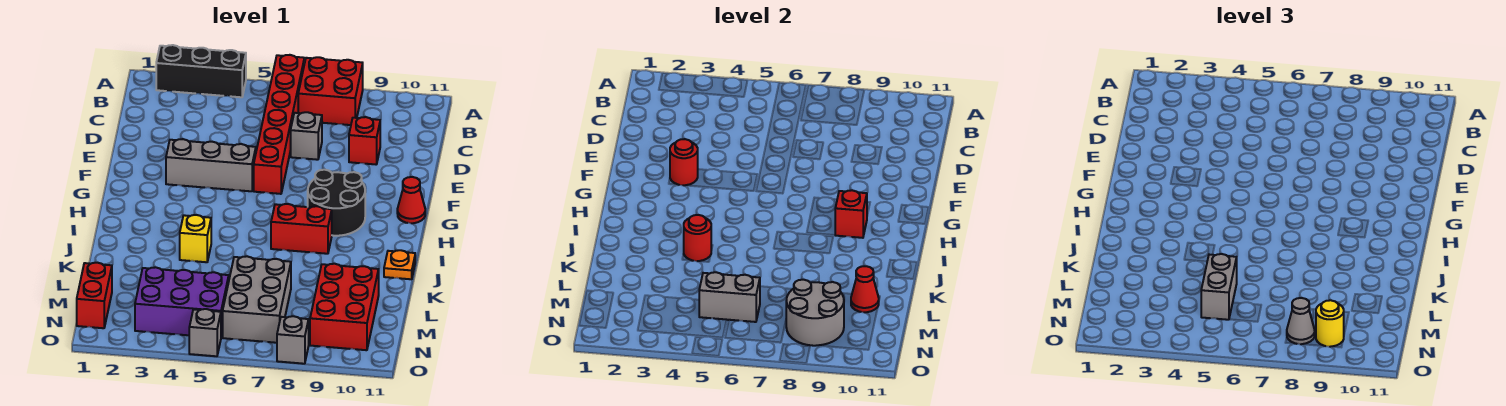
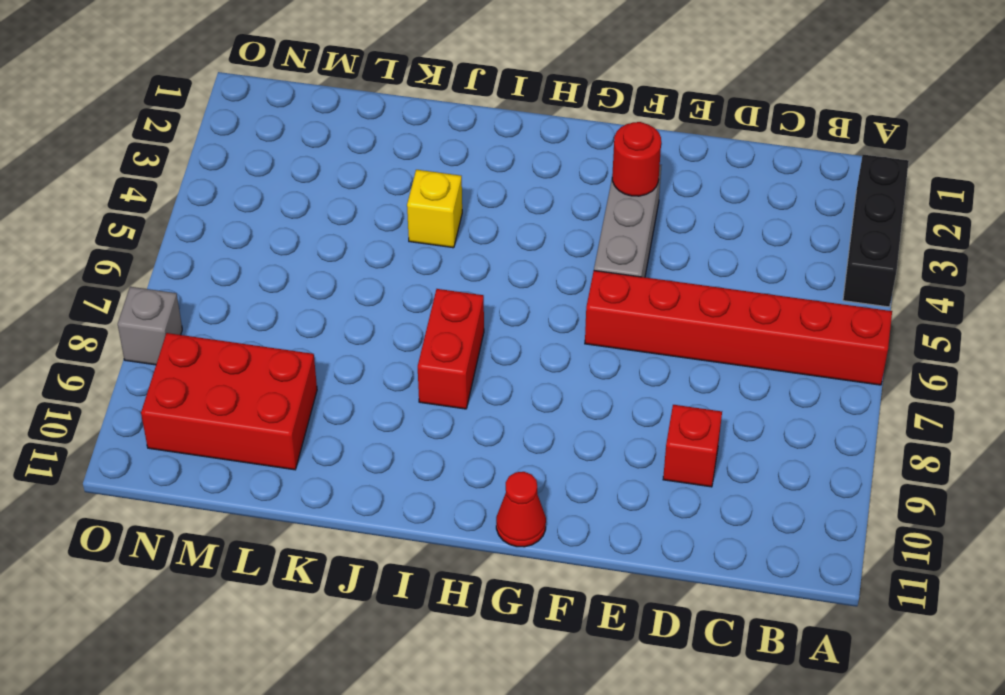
none -> red brick A7:B8 level 1
none -> grey brick D7 level 1
none -> black round brick G8:H9 level 1

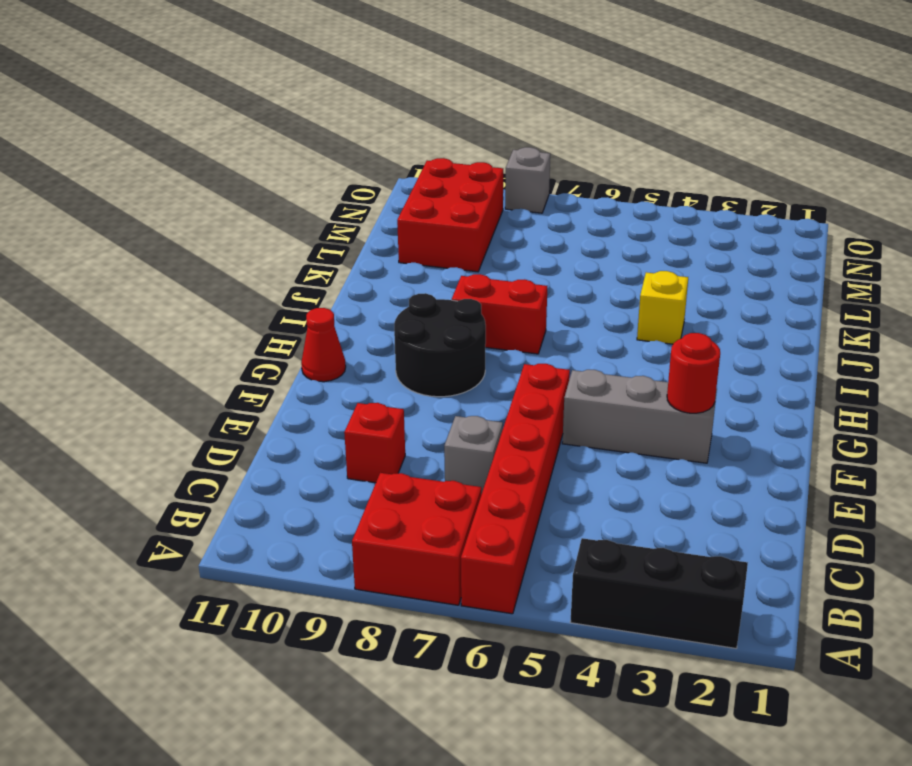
none -> orange plate J11 level 1
none -> grey brick L6:N7 level 1
none -> red brick M1:N1 level 1

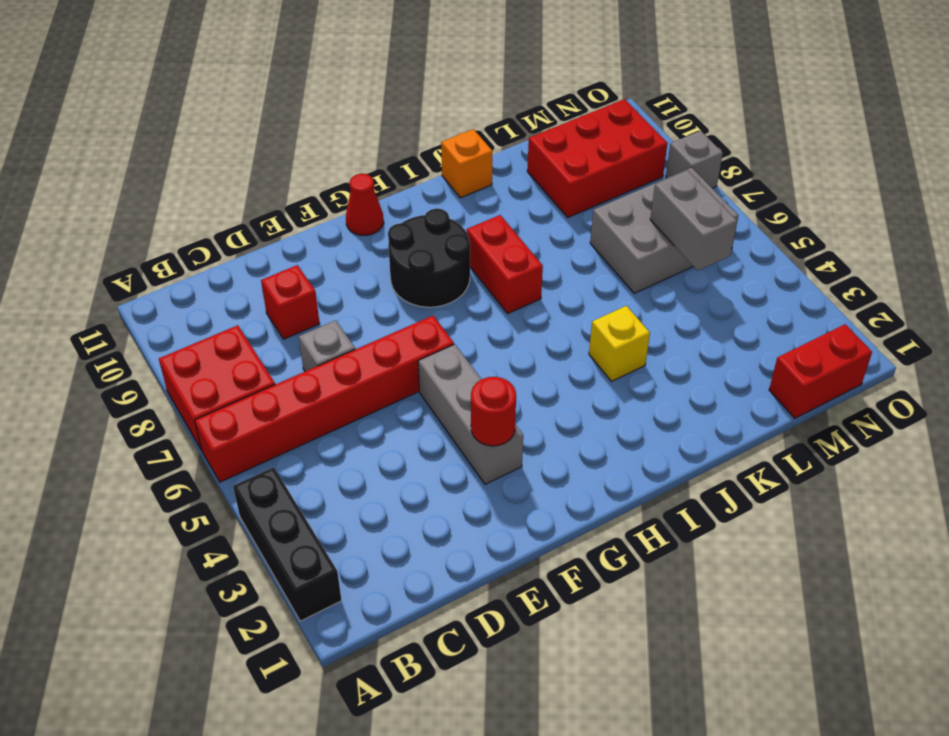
orange brick J11 level 1 -> orange plate J11 level 1
none -> purple brick M3:N5 level 1
none -> grey brick O5 level 1
none -> red brick H9 level 2

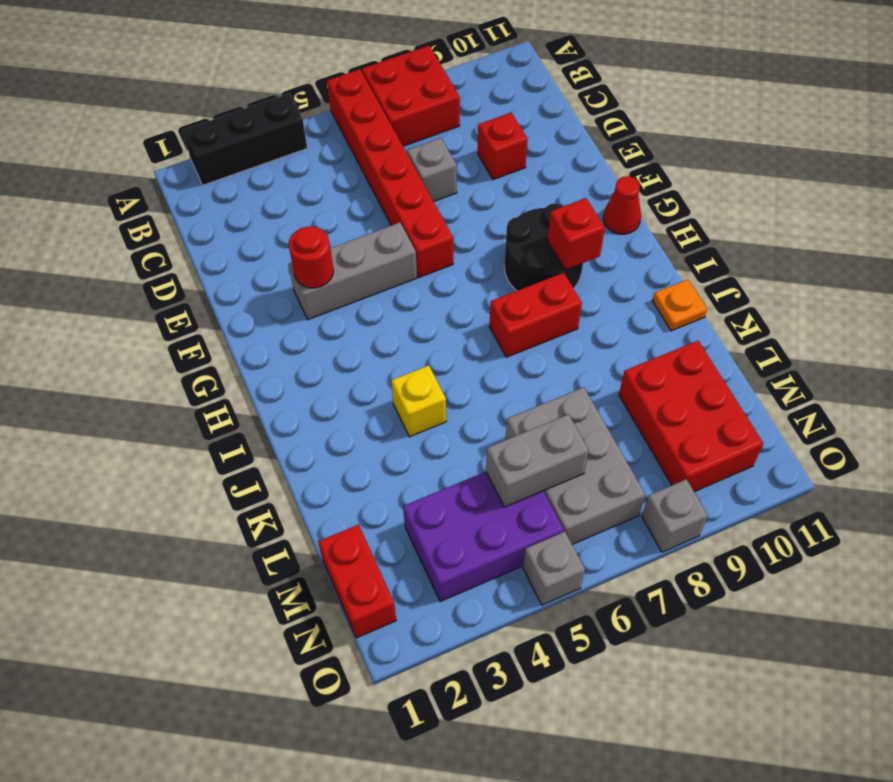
none -> red round brick J4 level 2
none -> red cone L10 level 2
none -> grey round brick M8:N9 level 2

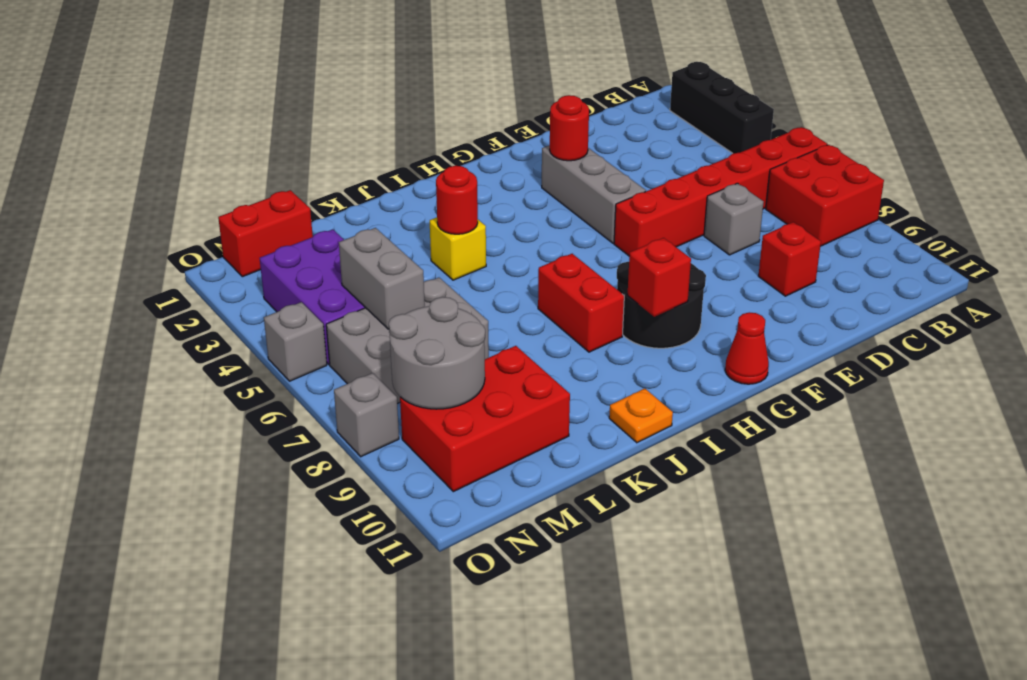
none -> red cone L10 level 2
none -> grey brick L5:M5 level 3
none -> grey cone N8 level 3

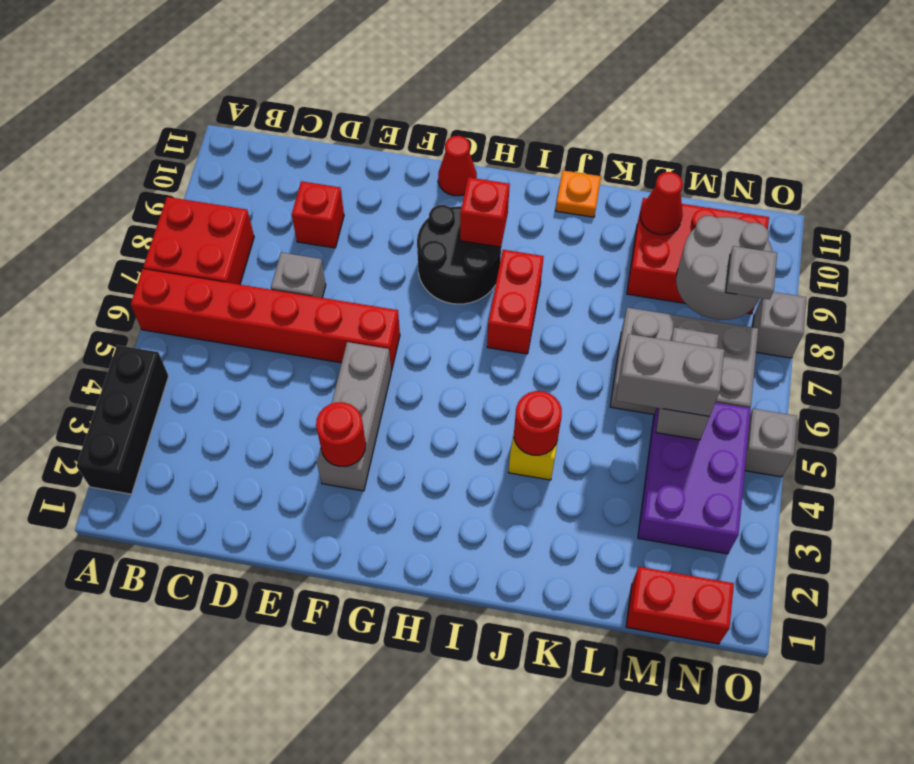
grey plate N8 level 3 -> grey cone N8 level 3
none -> yellow round brick N9 level 3

